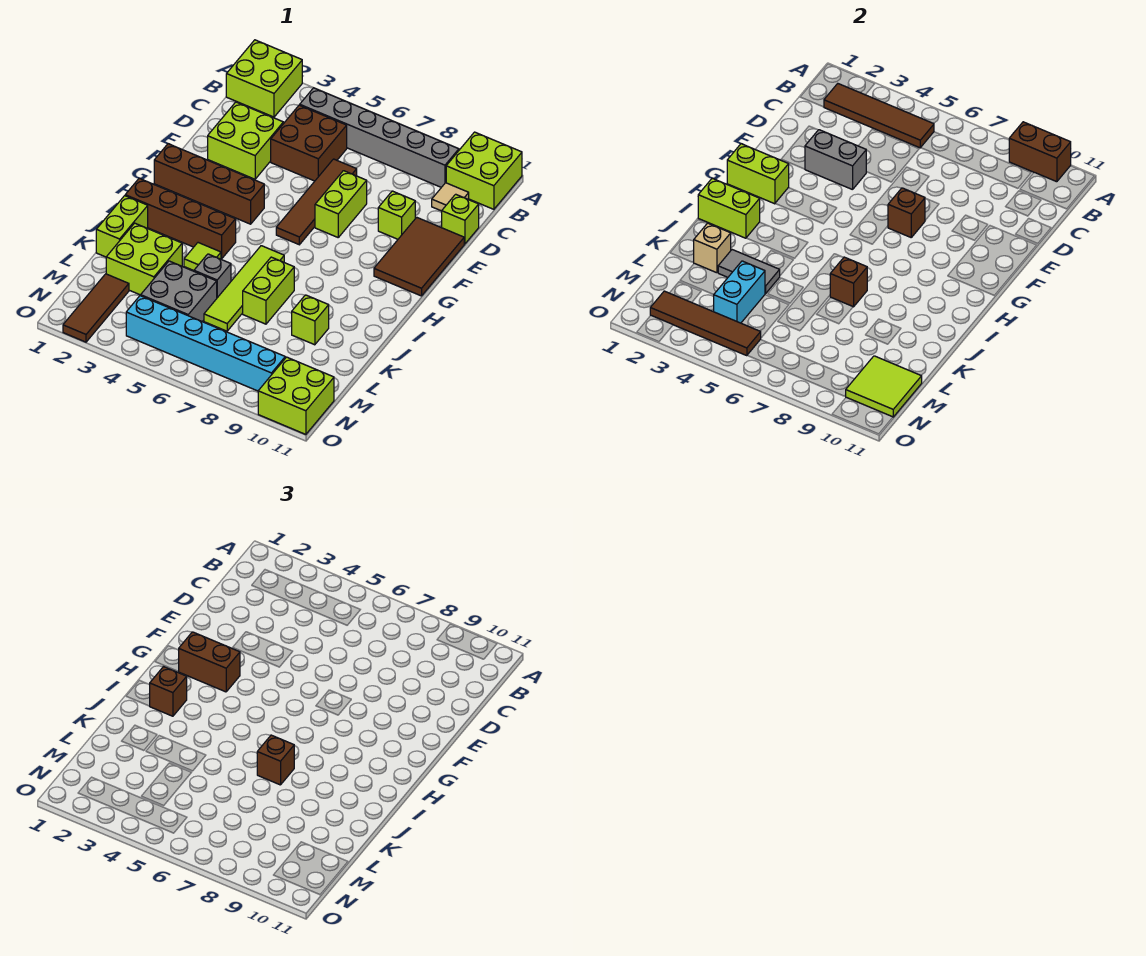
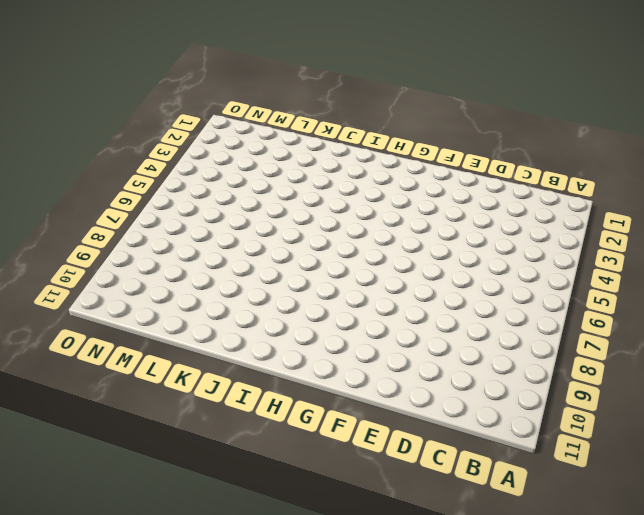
none -> lime brick A1:B2 level 1
none -> lime brick A10:B11 level 1
none -> grey brick B4:B9 level 1
none -> brown brick C4:D5 level 1

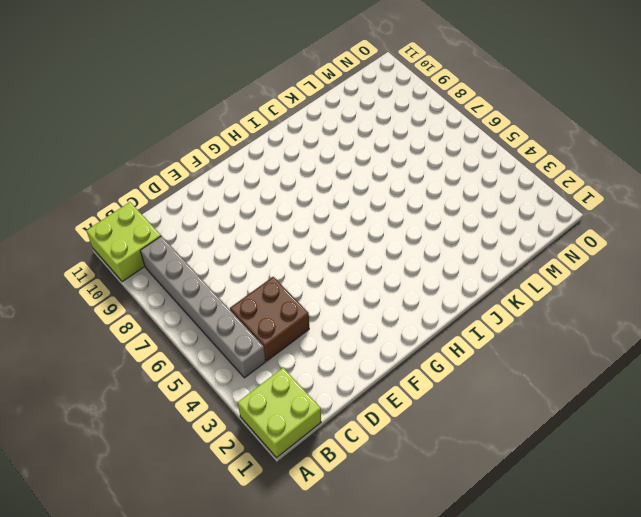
none -> tan tile C10 level 1
none -> lime brick D2:E3 level 1
none -> brown tile D6:G6 level 1
none -> lime brick D11 level 1

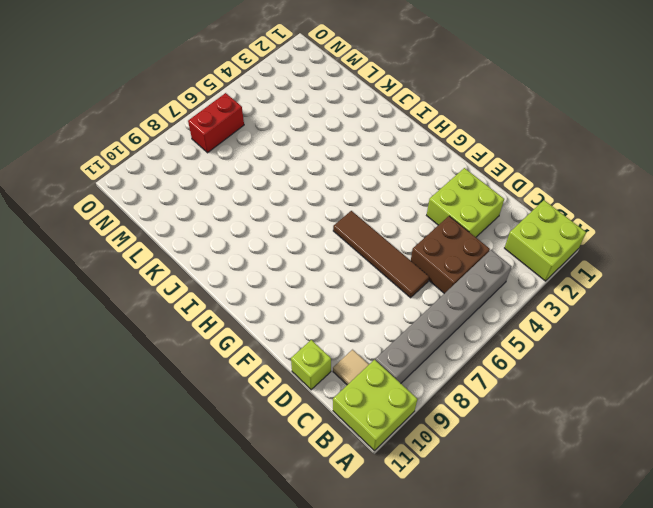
red brick N6:N7 level 1 -> cyan brick N4:N9 level 1
none -> lime brick E7:F7 level 1
none -> lime brick E9 level 1
none -> brown tile E10:G11 level 1
none -> brown brick G1:G4 level 1

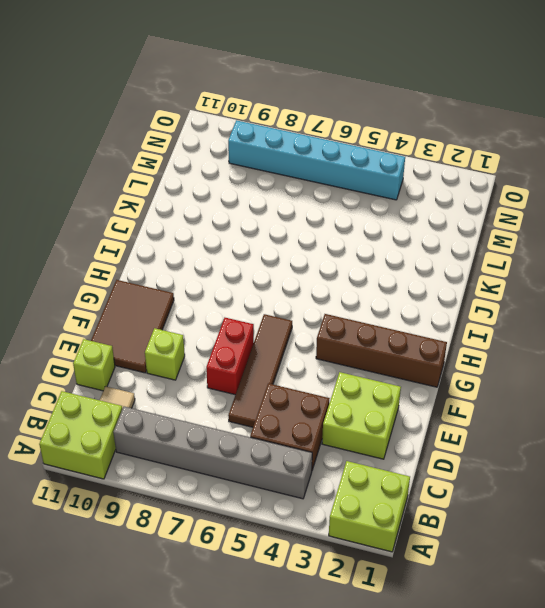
red brick E7:F7 level 1 -> lime brick E7:F7 level 1
none -> brown brick I1:I4 level 1
none -> lime tile I6:L6 level 1
none -> lime brick J1:K1 level 1
none -> lime tile J4 level 1

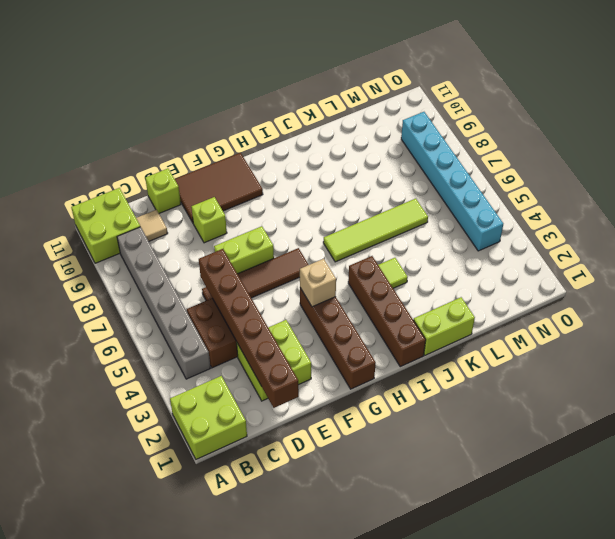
brown brick D1:D6 level 2 -> none
tan brick G4 level 2 -> tan brick K2 level 2
none -> lime brick J7:K7 level 1
none -> lime brick K2:L3 level 1
none -> grey brick K5 level 1
none -> lime brick K9 level 1

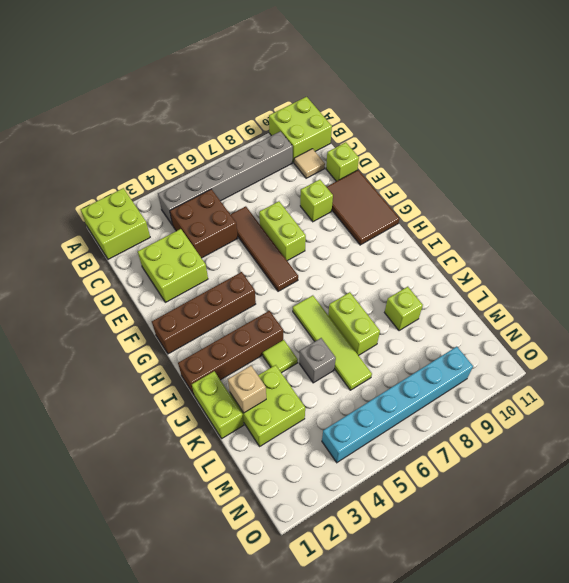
none -> grey brick L4:M5 level 1
none -> brown tile M2:O2 level 1
none -> lime brick N10:O11 level 1
none -> brown brick A9:A10 level 2

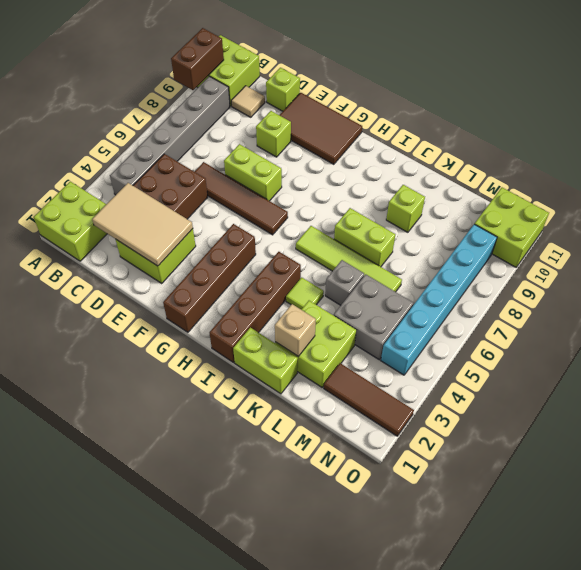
tan tile C2:E3 level 2 -> grey brick E3:E4 level 2
none -> brown tile B2:B5 level 2
none -> brown brick F7 level 2
none -> lime brick G1:G2 level 2
none -> lime brick I1:I2 level 2

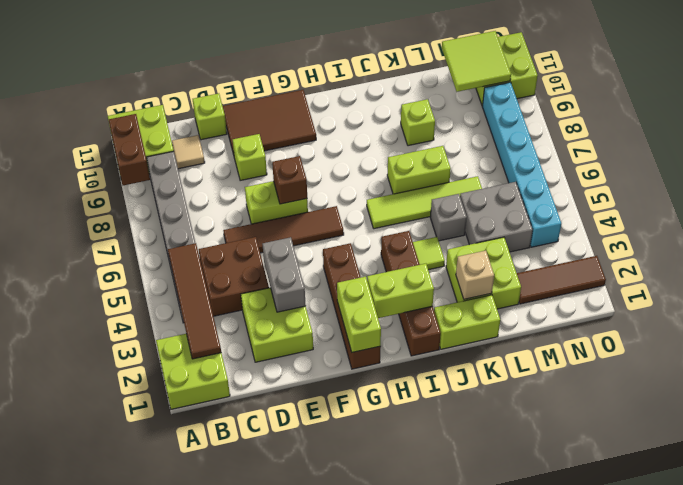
lime brick H2:I2 level 2 -> lime brick I1:I2 level 2
none -> brown brick J7 level 2
none -> grey tile K3:K4 level 2
none -> cyan brick L4:M4 level 2
none -> brown tile N2:N5 level 2

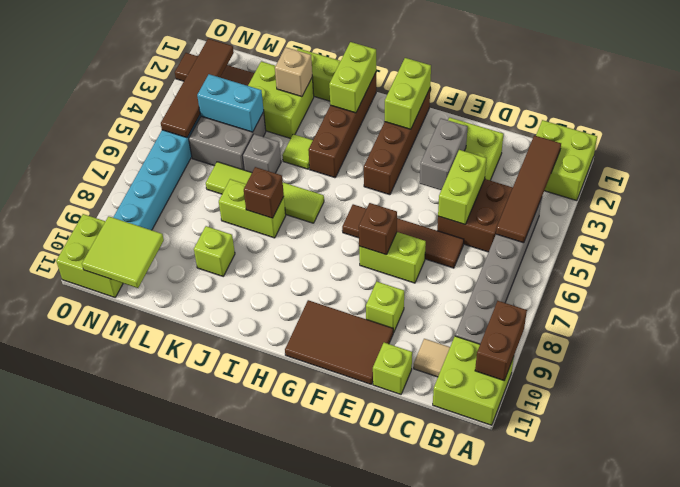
lime brick D4:D5 level 2 -> none
none -> grey tile K3:K4 level 2
none -> brown brick G2:G3 level 3
none -> brown brick I2 level 3
none -> brown brick J7 level 3

